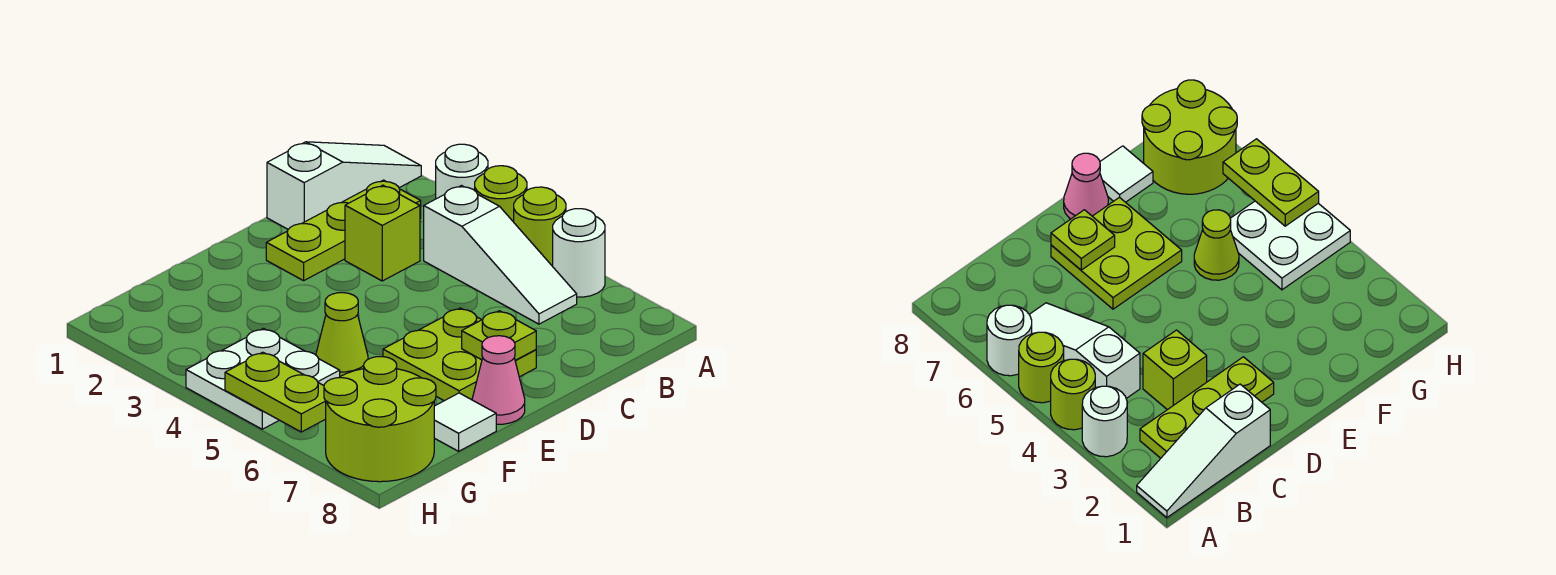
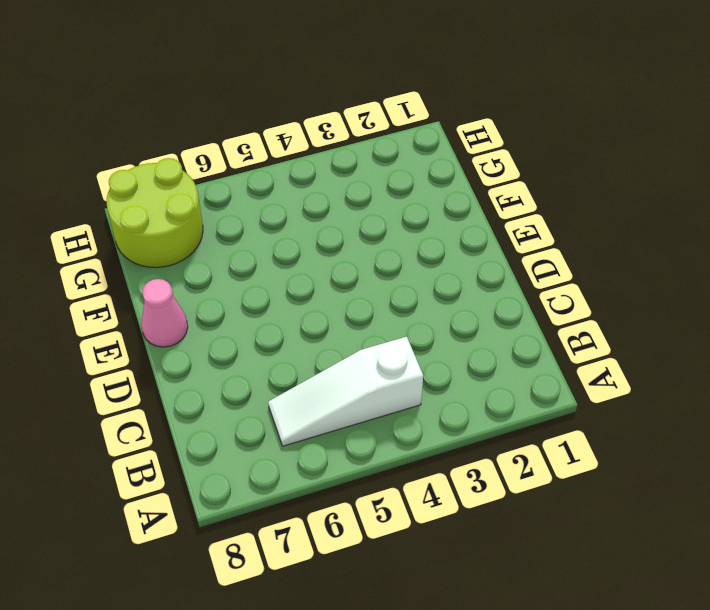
none -> white slope A1:C1 level 1 top C
none -> white round brick A3 level 1
none -> lime round brick A4 level 1

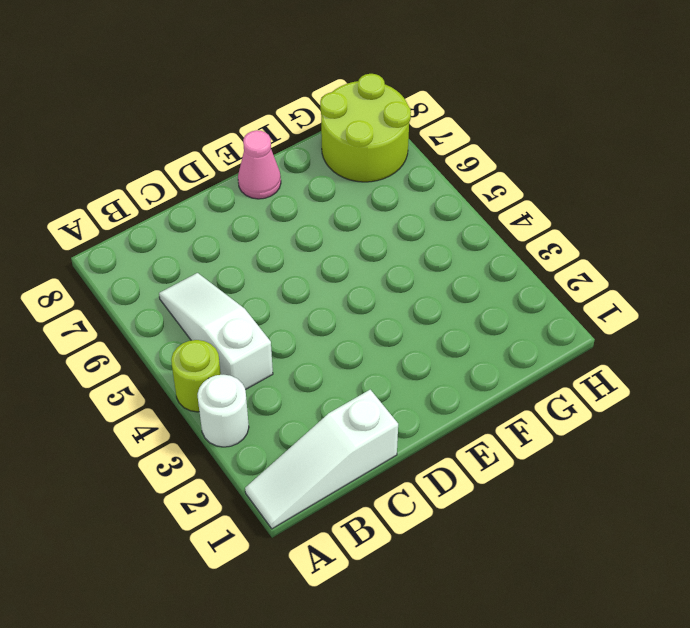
none -> lime round brick A5 level 1
none -> white round brick A6 level 1
none -> lime plate B2:D2 level 1

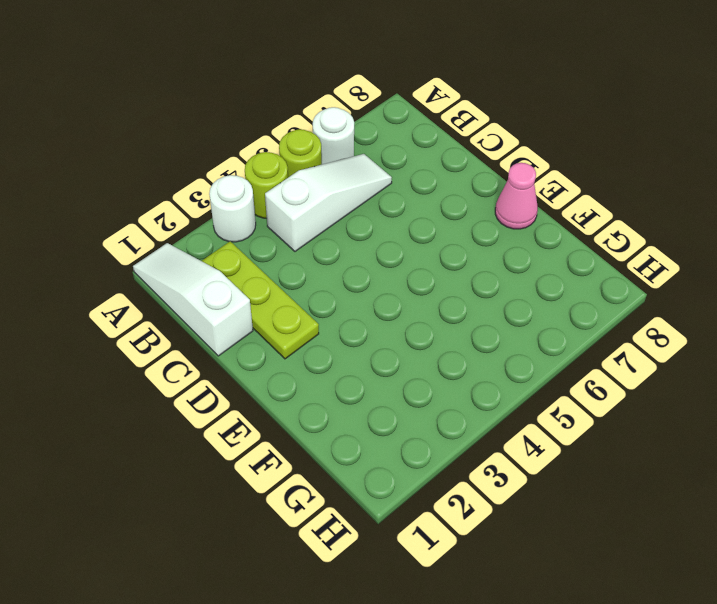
none -> lime brick C3 level 1
none -> lime plate D6:E7 level 1
none -> lime cone F5 level 1

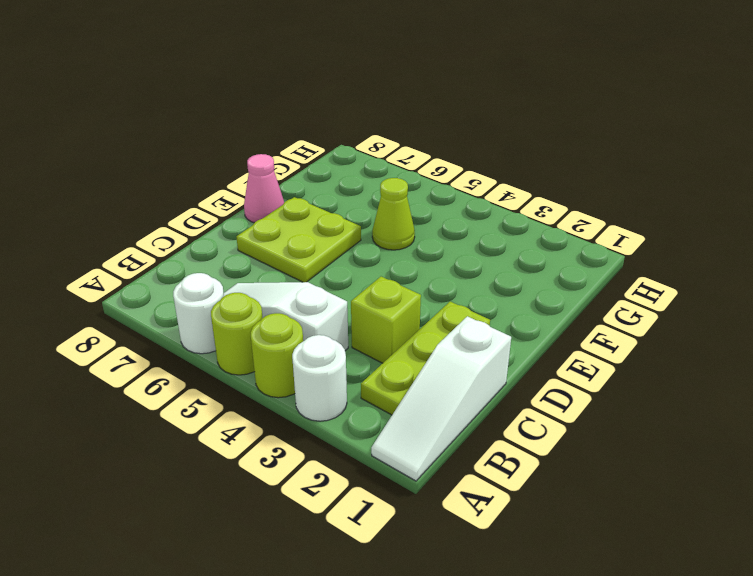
none -> white tile F8 level 1
none -> white plate G4:H5 level 1
none -> lime round brick G7:H8 level 1

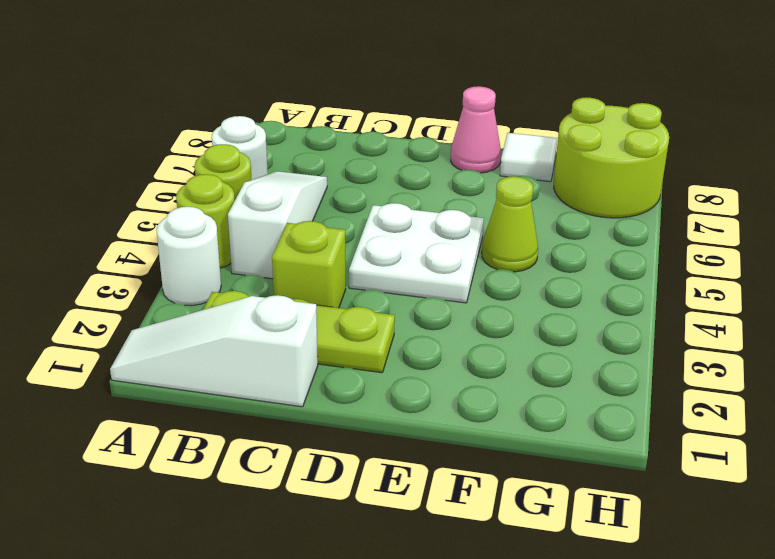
white plate D4:E5 level 1 -> white plate G4:H5 level 1
none -> lime plate D6:E7 level 1
none -> lime plate D7 level 2
none -> lime plate H5:H6 level 2

